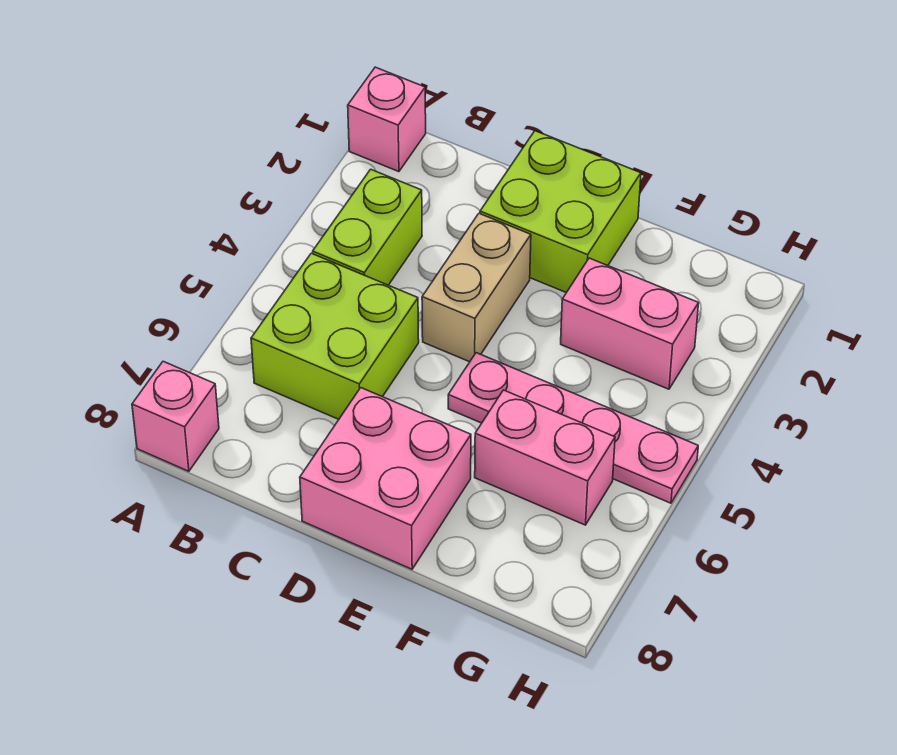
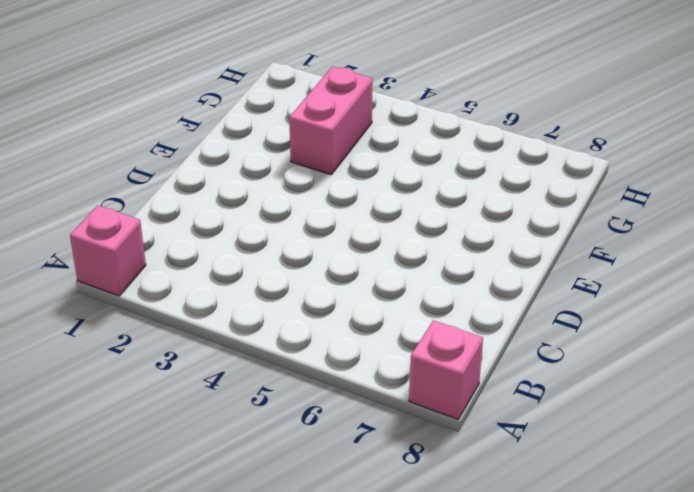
none -> lime brick B3:B4 level 1
none -> lime brick B5:C6 level 1

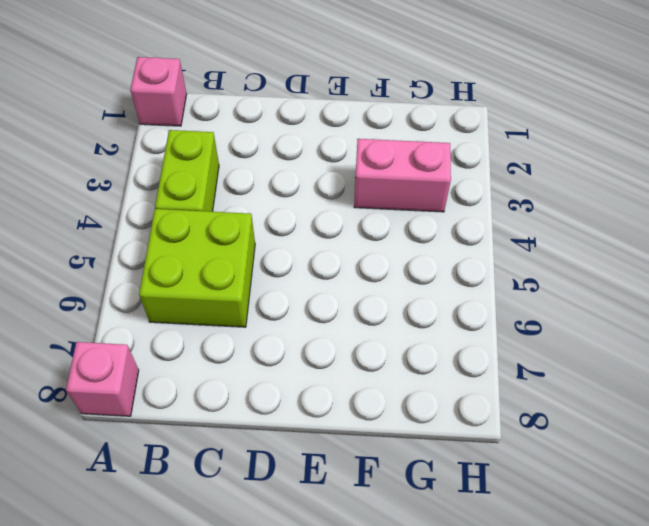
none -> lime brick D1:E2 level 1
none -> tan brick D3:D4 level 1

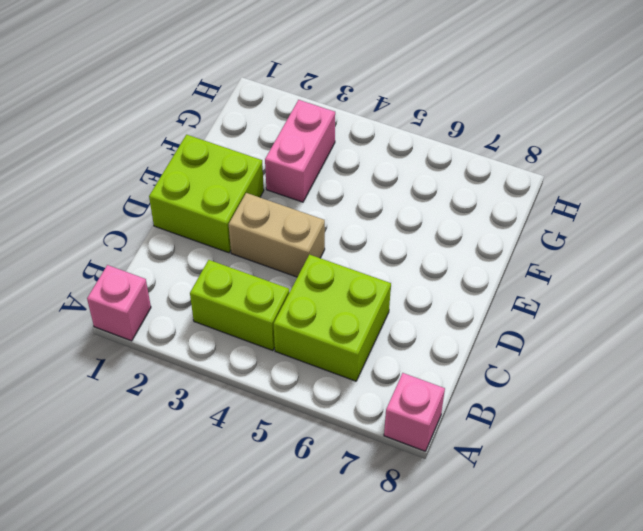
none -> pink brick D7:E8 level 1
none -> pink plate E5:H5 level 1

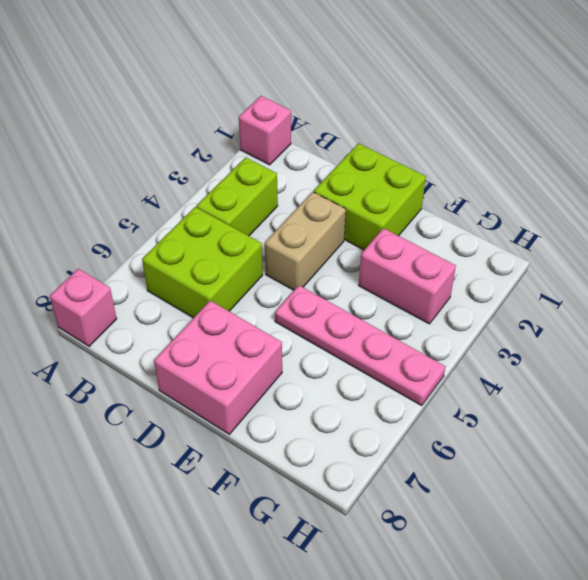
none -> pink brick F6:G6 level 1

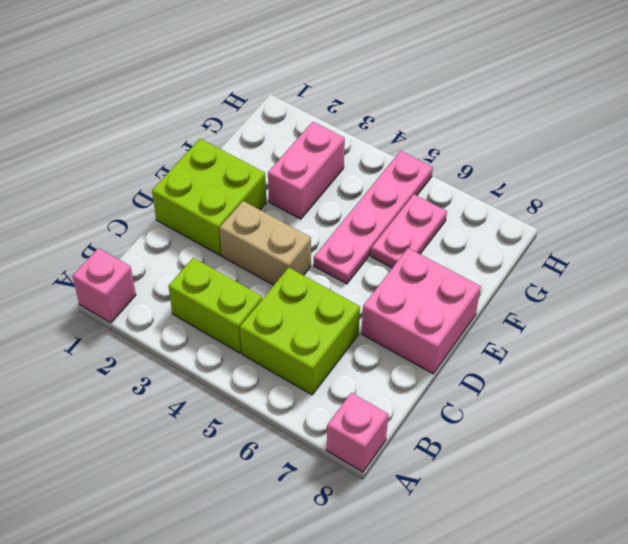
pink plate F6:G6 level 1 -> pink brick F6:G6 level 1

